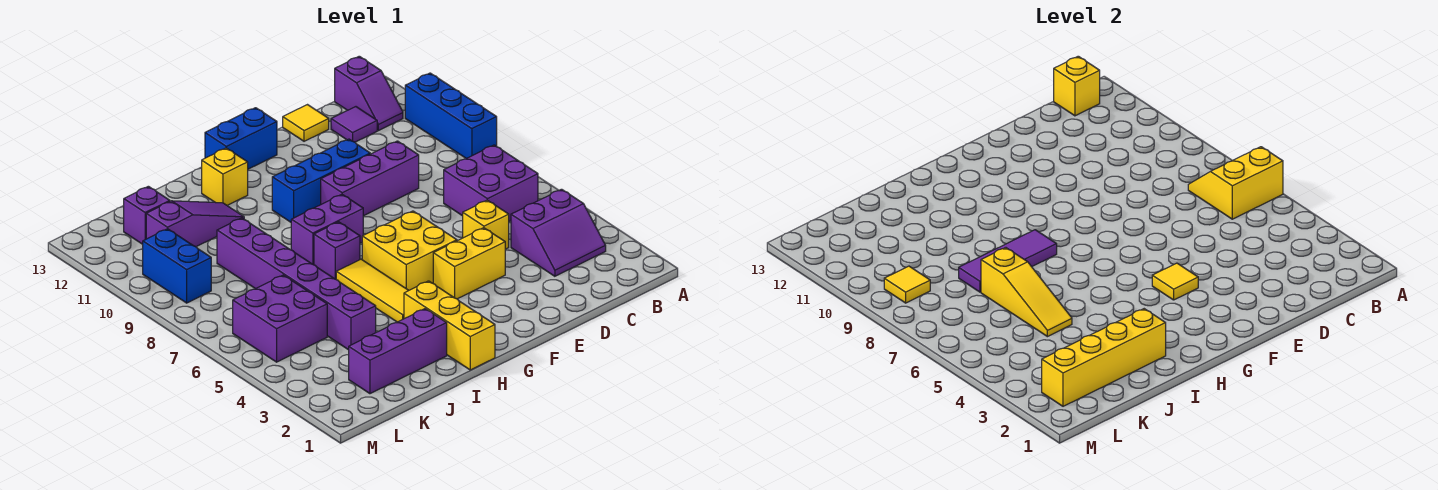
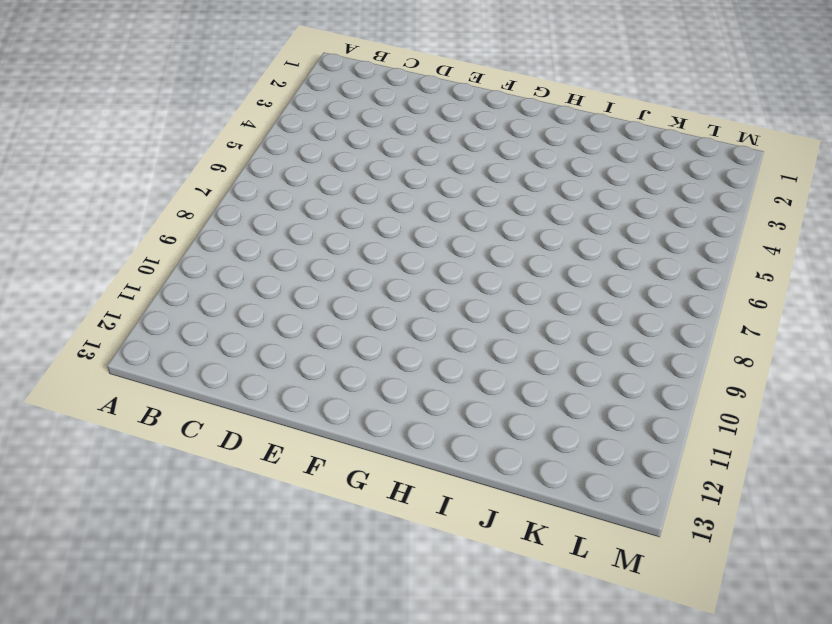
none -> blue brick A9:A11 level 1
none -> purple slope B3:C4 level 1 top 4
none -> purple brick B6:C7 level 1
none -> purple slope B12:B13 level 1 top 13

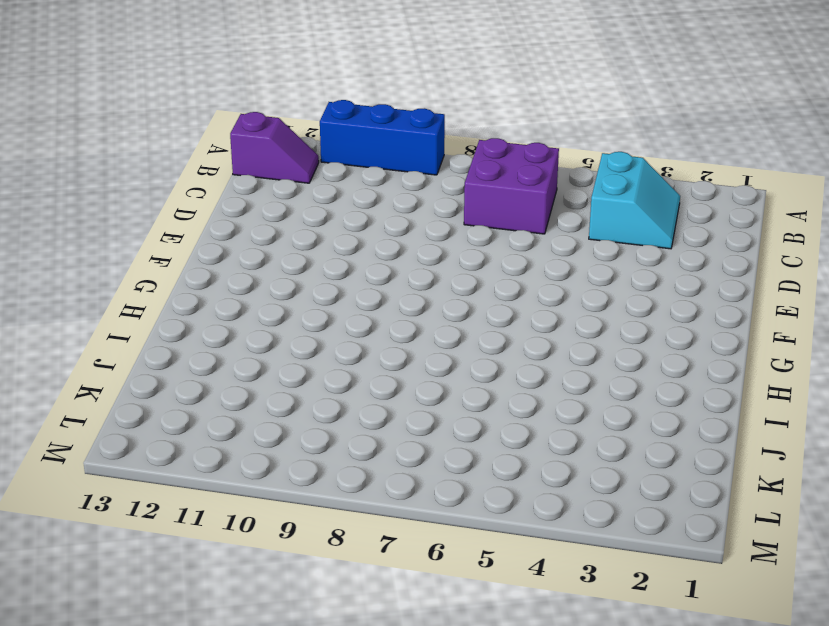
cyan slope B3:C4 level 1 top 4 -> purple slope B3:C4 level 1 top 4
none -> purple tile C12 level 1
none -> yellow brick D5 level 1
none -> purple brick D9:F9 level 1
none -> yellow tile D13 level 1

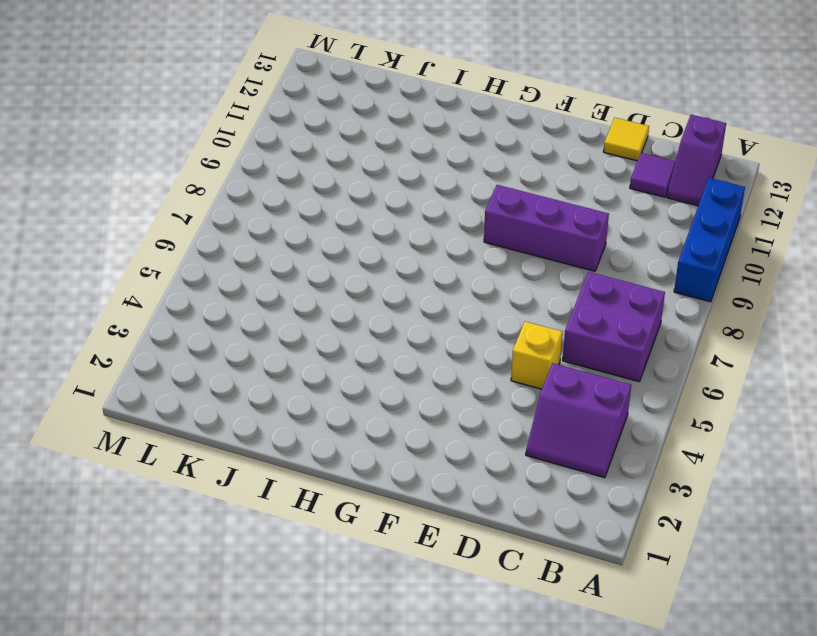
none -> yellow brick E4:F4 level 1
none -> blue brick E10:G10 level 1
none -> yellow brick F5:G6 level 1
none -> blue brick F13:G13 level 1

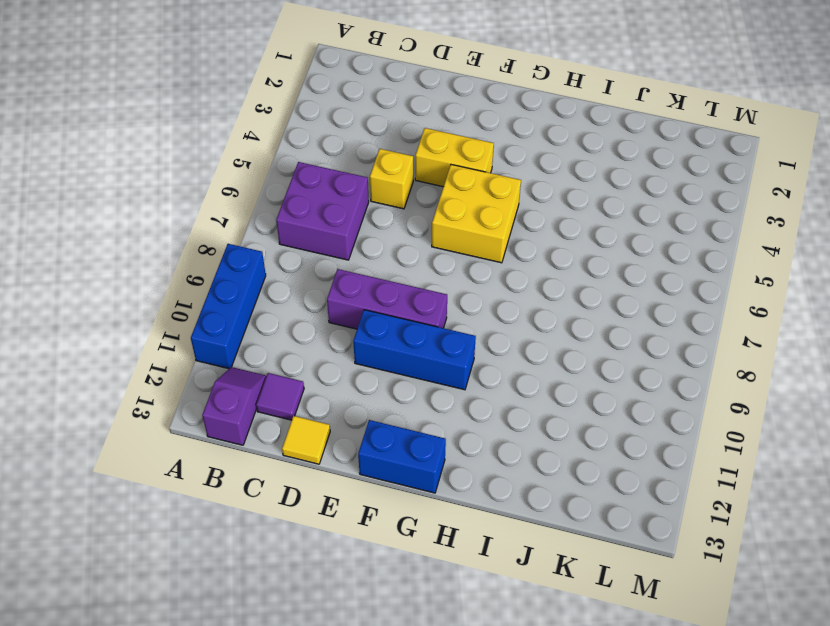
none -> purple slope B3:C4 level 1 top 4
none -> purple brick G8:H8 level 1
none -> yellow brick H1:H3 level 1
none -> yellow tile H4:H6 level 1

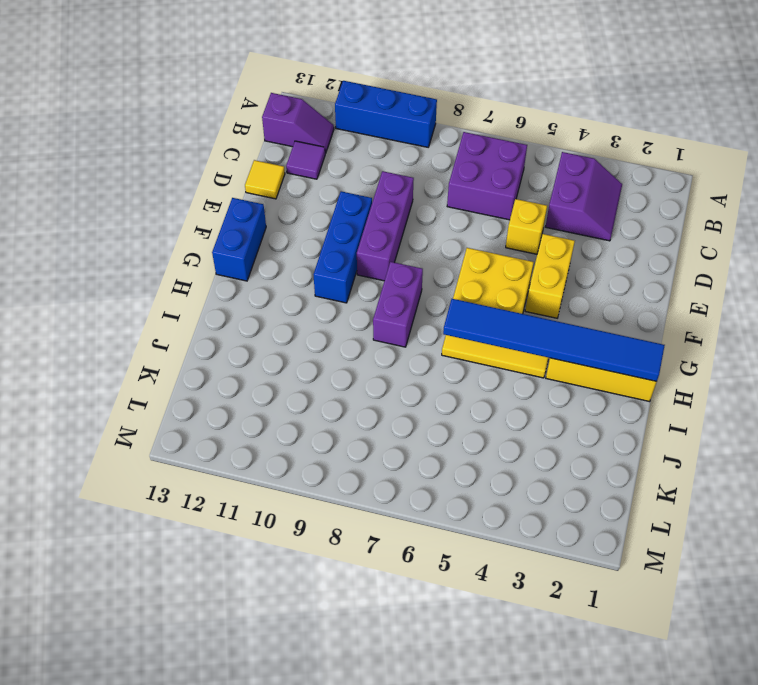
blue tile H1:H6 level 2 -> none
none -> purple brick H7 level 1
none -> yellow brick H12 level 1
none -> purple brick I2:K2 level 1
none -> purple slope I11:K11 level 1 top K

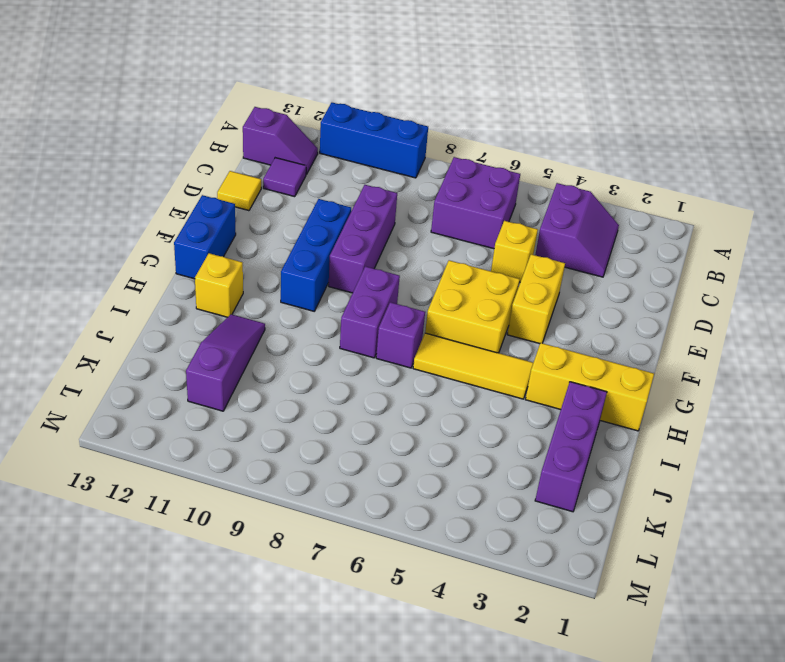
none -> purple brick J4:J9 level 1
none -> purple brick K5:L6 level 1
none -> purple brick K12 level 1
none -> blue brick L9:L10 level 1

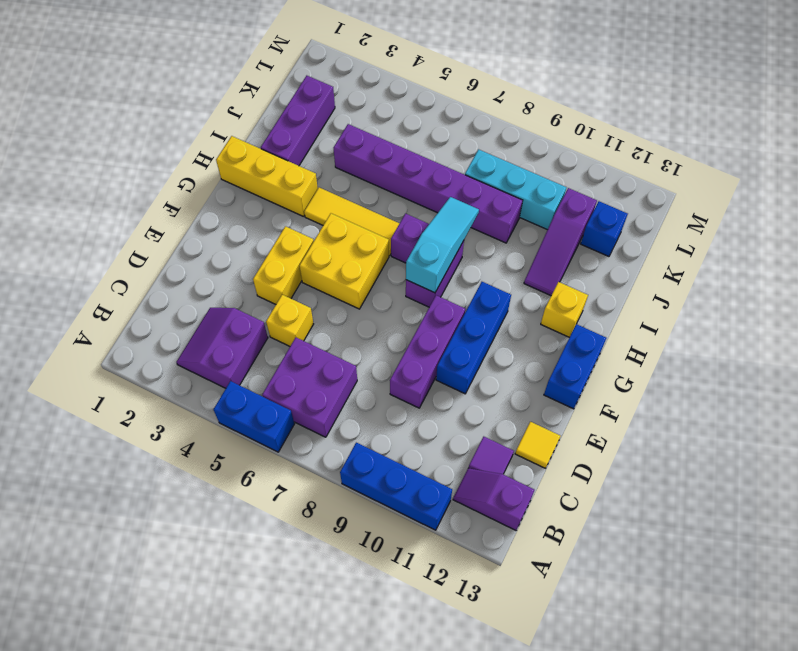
blue brick A5:A6 level 1 -> blue brick L9:L10 level 1
cyan slope G8:I8 level 2 top G -> purple tile H8:J8 level 2
cyan brick K8:K10 level 1 -> none
blue brick K12 level 1 -> purple brick K12 level 1
none -> purple brick K5:L6 level 1
none -> yellow slope A6:B7 level 2 top 6
none -> yellow brick B13 level 2
none -> yellow tile F4 level 2

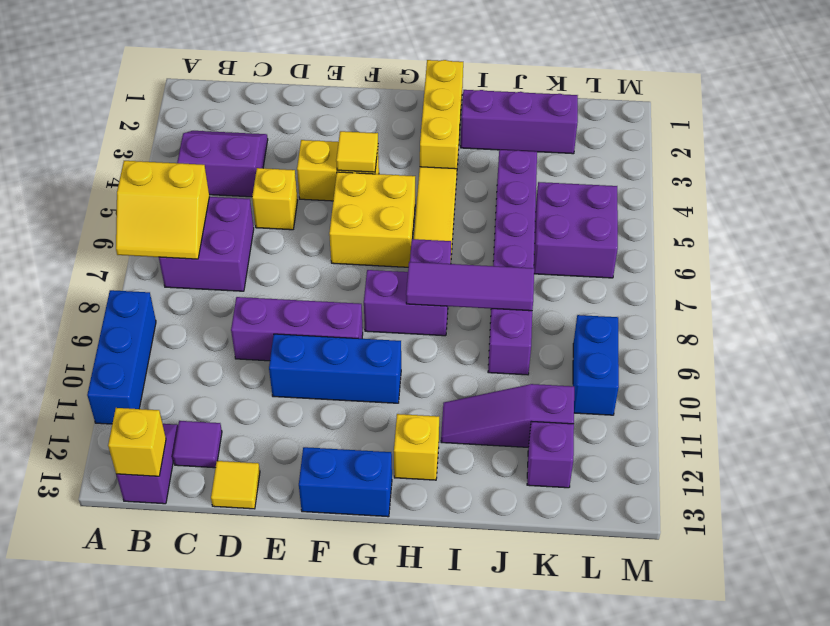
none -> yellow brick I2:L2 level 2
none -> yellow slope J5:J7 level 2 top 7
none -> yellow tile L9 level 2

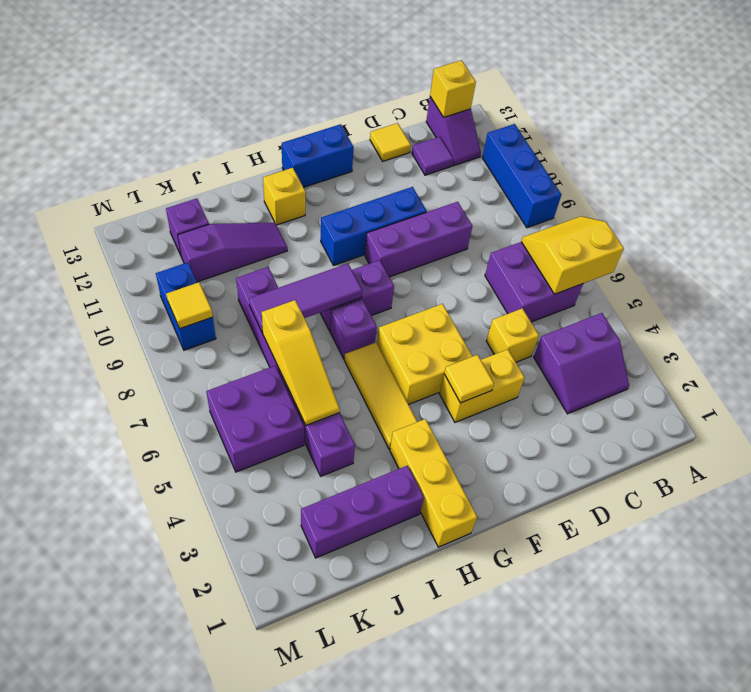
none -> yellow brick I2:L2 level 2

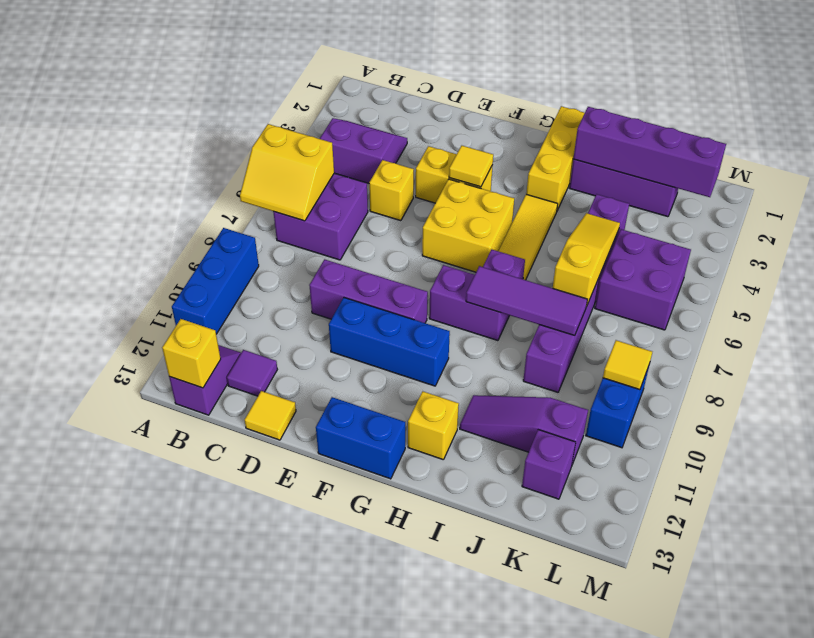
purple brick I2:L2 level 2 -> yellow brick I2:L2 level 2

